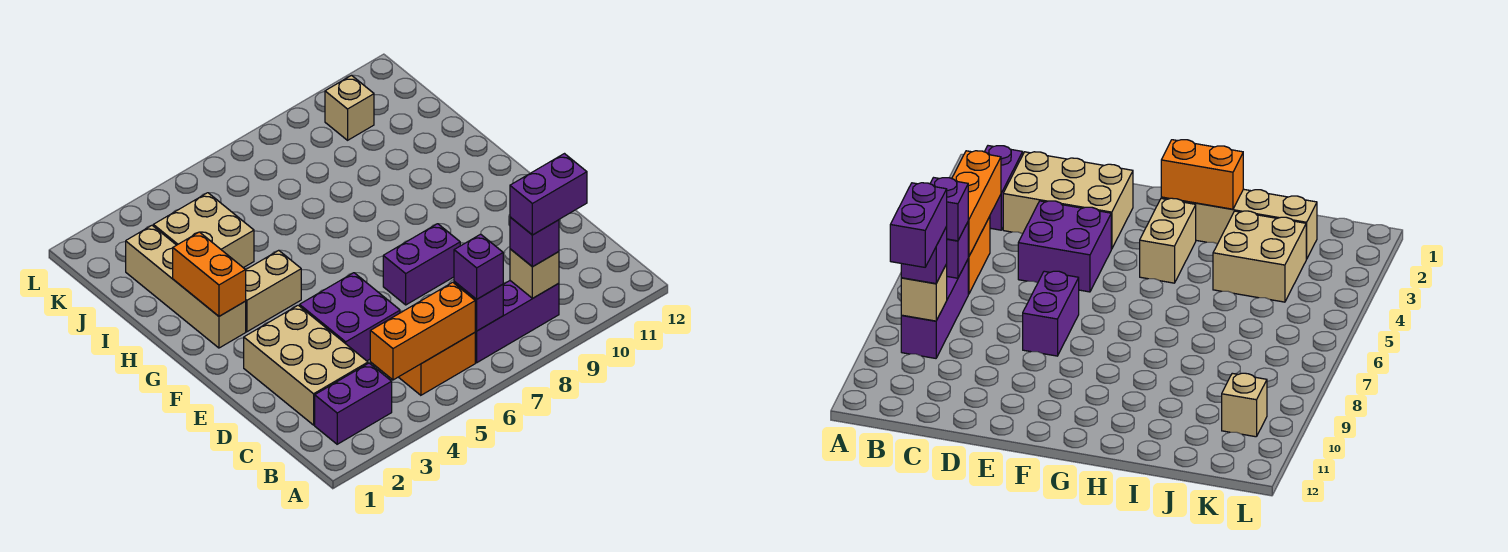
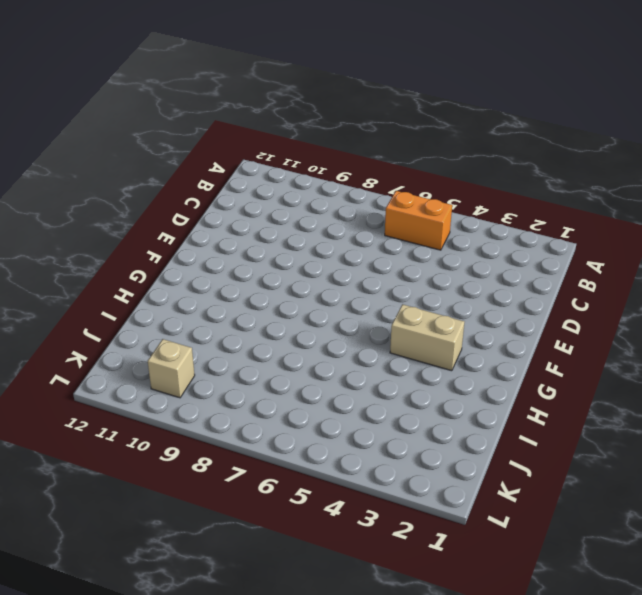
none -> purple brick B2:B3 level 1
none -> purple brick B7:B9 level 1
none -> tan brick C2:E3 level 1

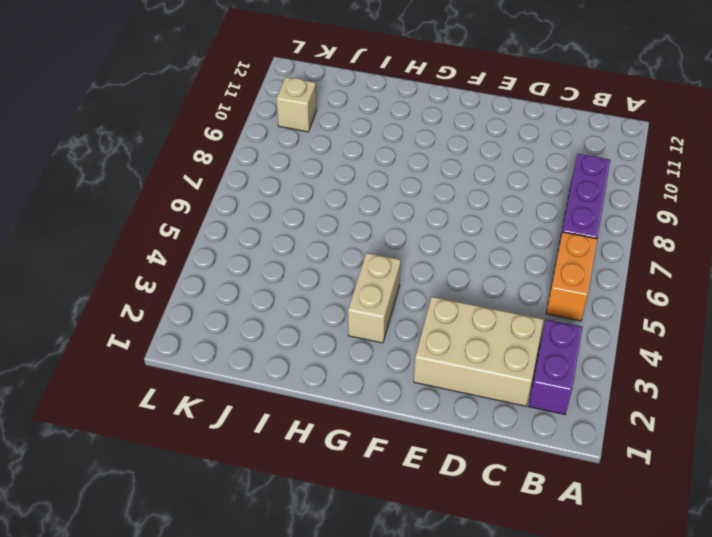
none -> purple brick D4:E5 level 1
none -> purple brick E7:E8 level 1
none -> tan brick G2:J2 level 1

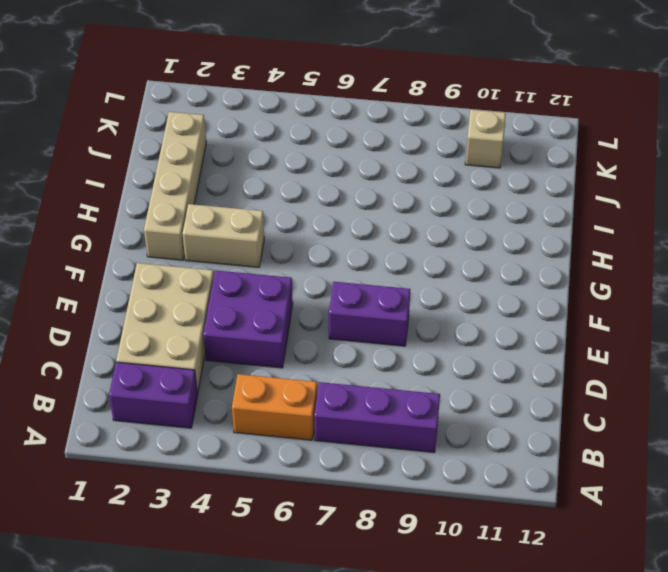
none -> tan brick I3:J4 level 1
none -> orange brick B4:B6 level 2
none -> purple brick B7 level 2

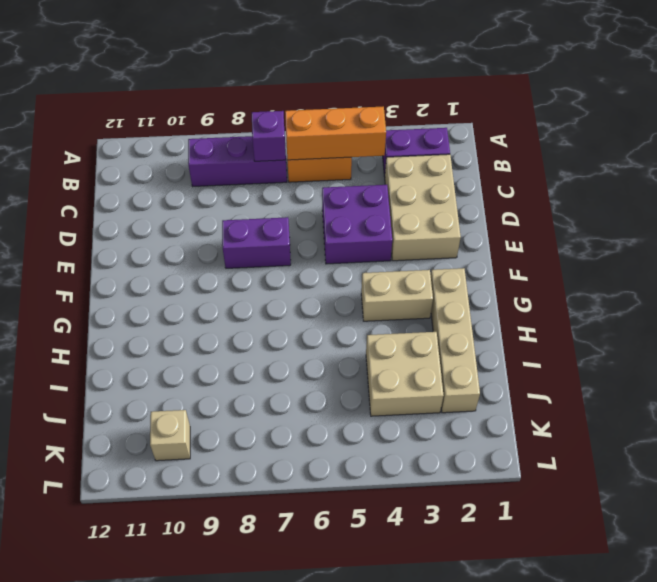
none -> tan brick B9 level 2
none -> orange brick G2:H2 level 2
none -> purple brick B7 level 3

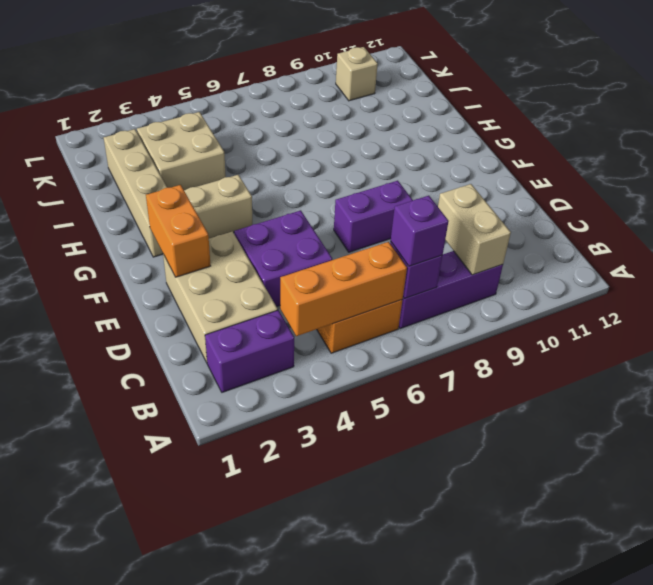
tan brick B9:C9 level 2 -> tan brick B9 level 2
orange brick E2:F2 level 2 -> orange brick G2:H2 level 2
none -> purple brick B9 level 3
none -> purple brick B9:B10 level 4

